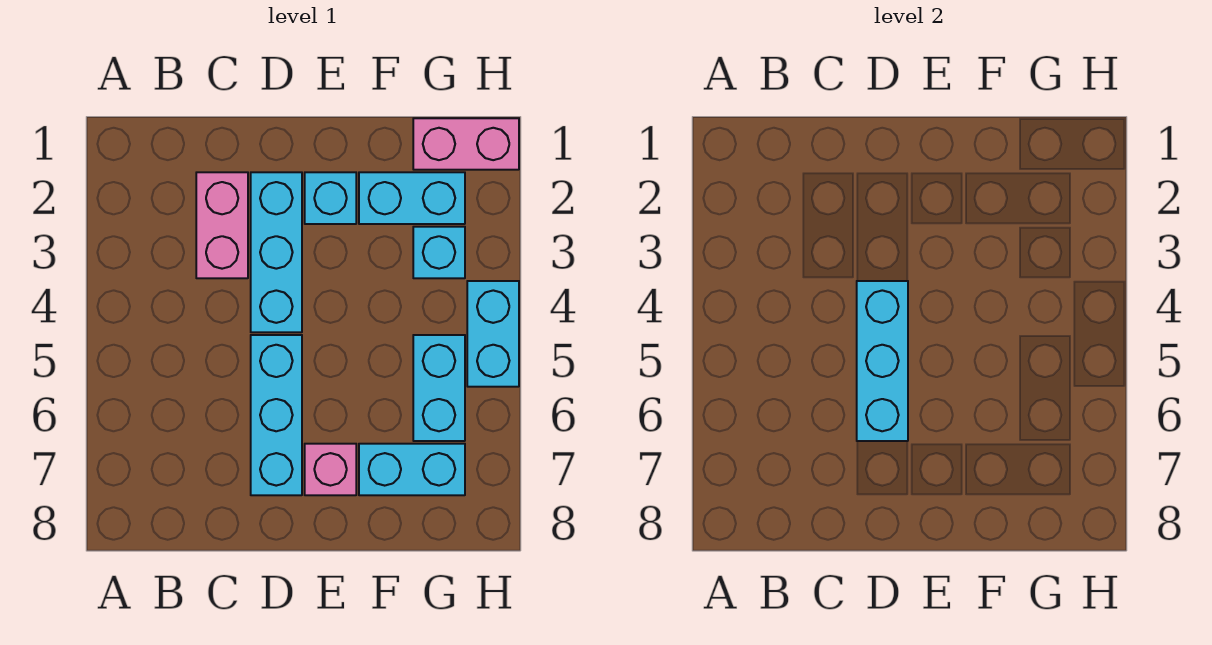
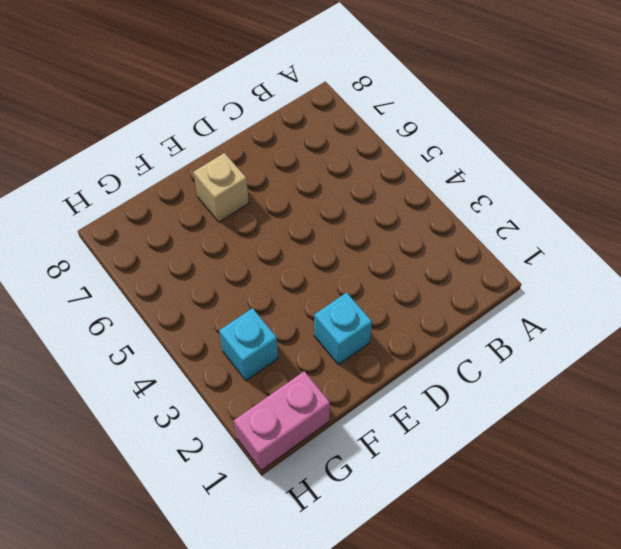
tan brick E7 level 1 -> pink brick E7 level 1
none -> pink brick C2:C3 level 1
none -> cyan brick D2:D4 level 1
none -> cyan brick D5:D7 level 1

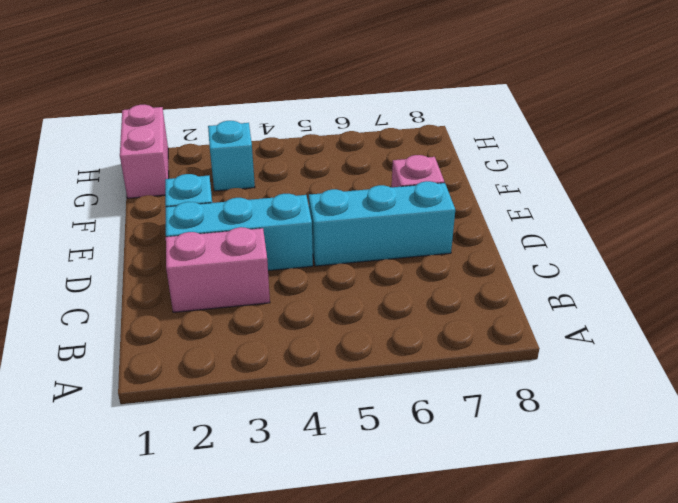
none -> cyan brick F2:G2 level 1
none -> cyan brick F7:G7 level 1
none -> cyan brick G5:G6 level 1

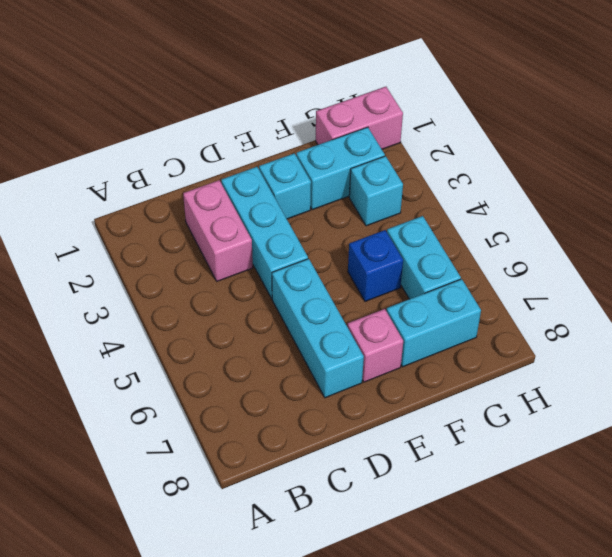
blue brick F5 level 1 -> none
none -> cyan brick H4:H5 level 1
none -> cyan brick D4:D6 level 2

